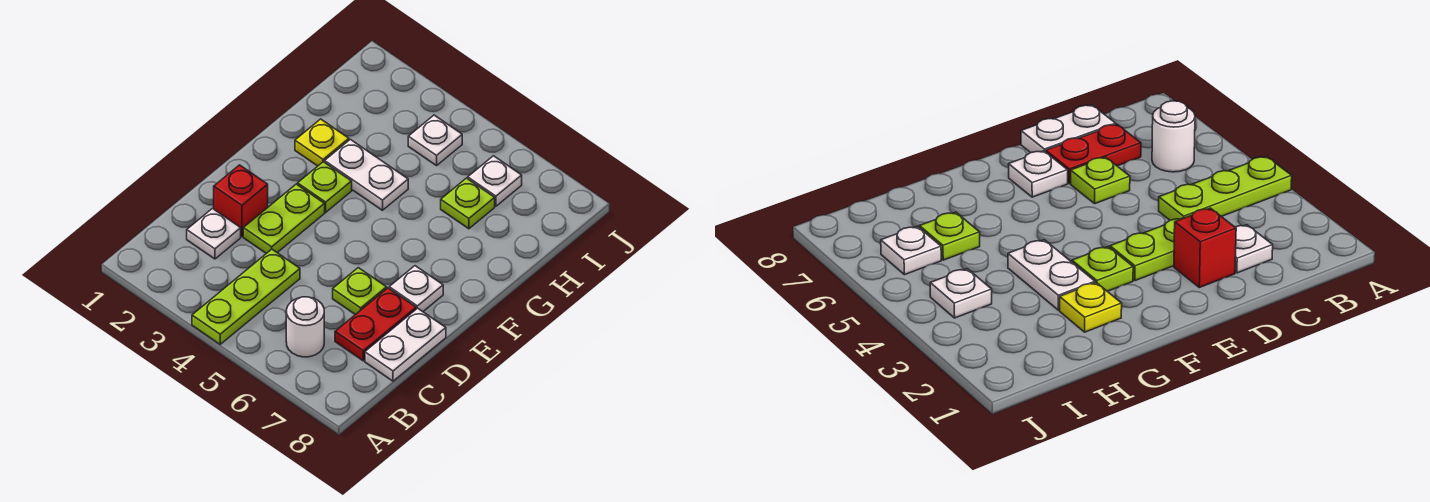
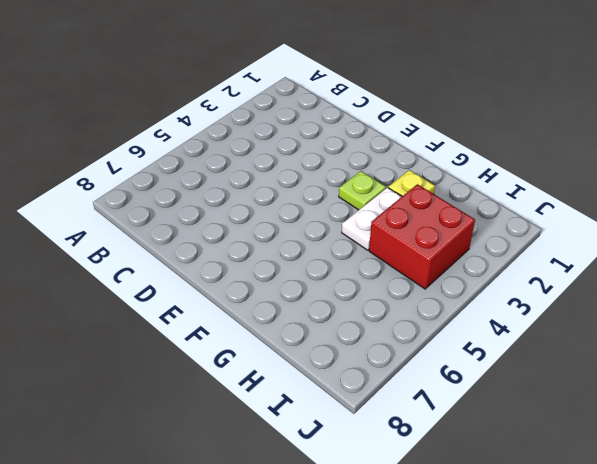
red brick H3:I4 level 1 -> white plate I4 level 1
none -> lime plate A4:C4 level 1
none -> white round brick B6 level 1
none -> white plate C2 level 1

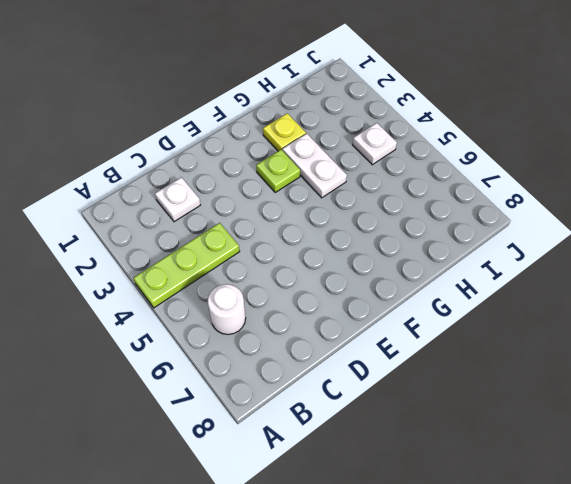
none -> red plate C7:D7 level 1
none -> white plate C8:D8 level 1
none -> red brick D2 level 1

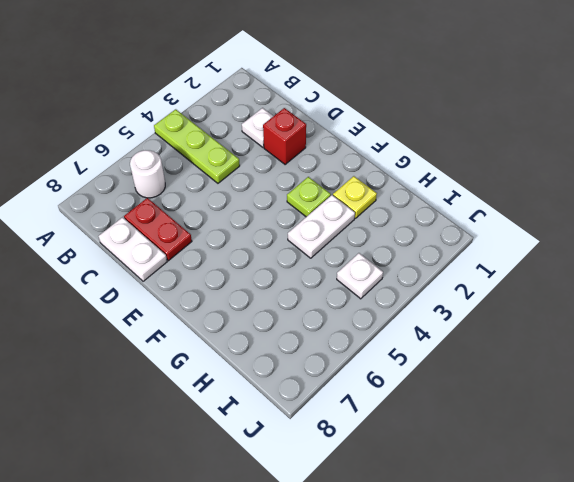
none -> lime plate D3:E3 level 1
none -> lime plate D6 level 1
none -> white plate E7 level 1

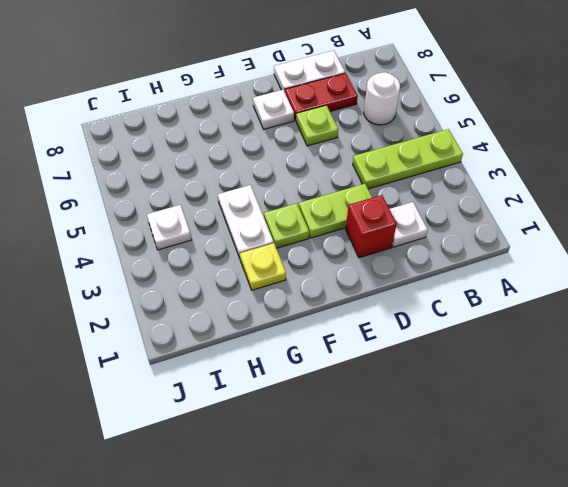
none -> lime plate H6 level 1
none -> white plate I6 level 1

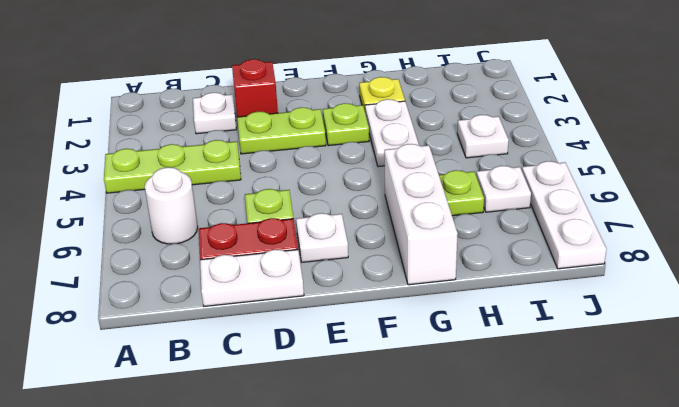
white brick G6:G8 level 1 -> none
white plate J6:J8 level 1 -> none

